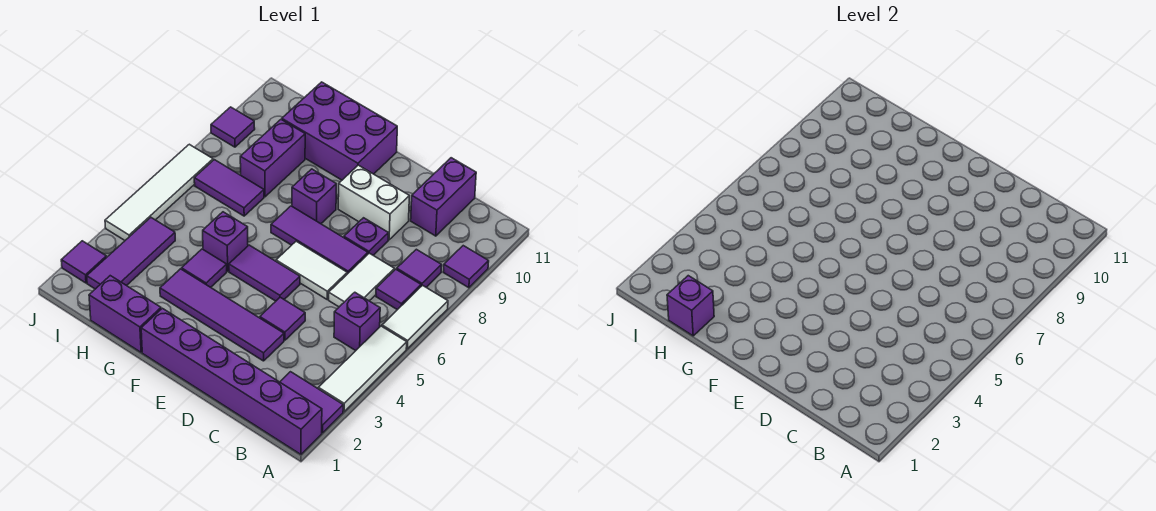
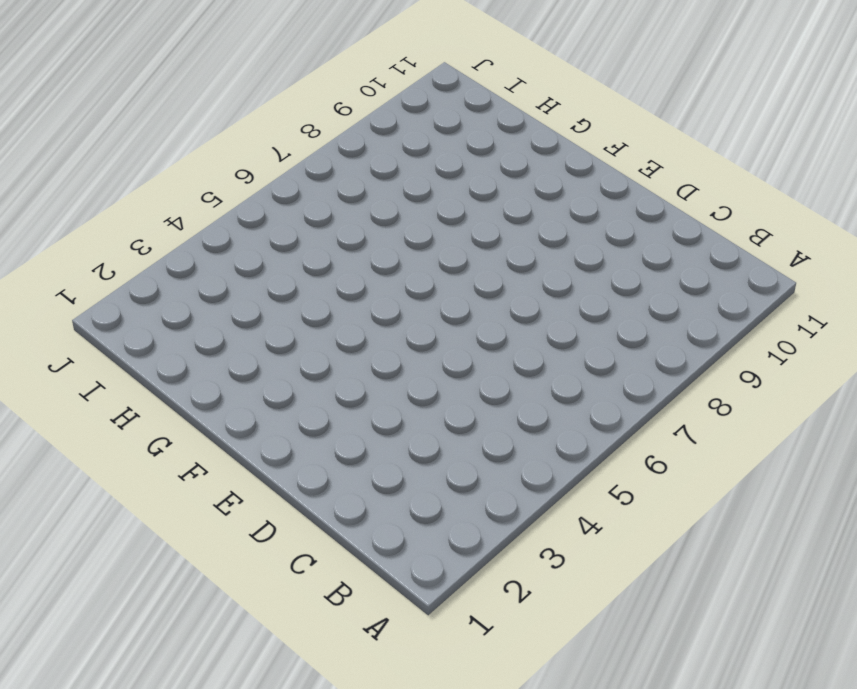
none -> purple brick A1:F1 level 1
none -> purple tile A2:B2 level 1
none -> white tile A3:A5 level 1

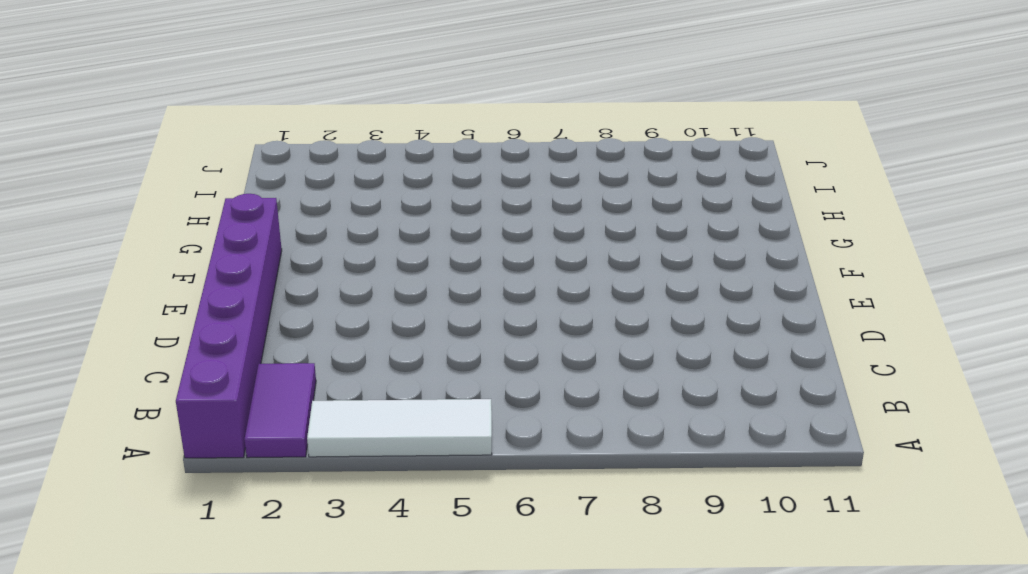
none -> white tile A6:A7 level 1
none -> purple tile A9 level 1
none -> purple brick B5 level 1

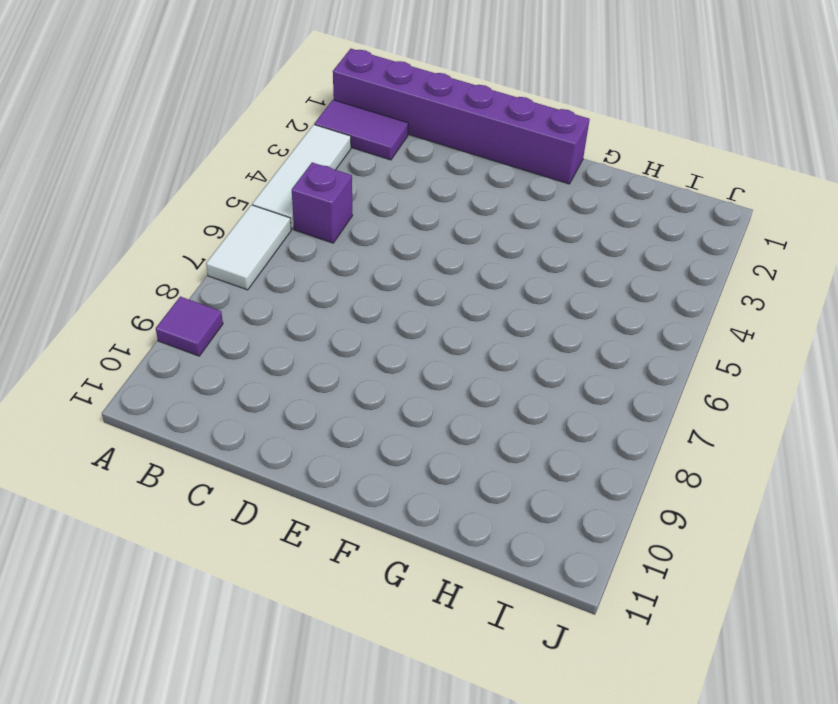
none -> purple tile B7 level 1
none -> purple tile B8 level 1
none -> white tile C6:C7 level 1

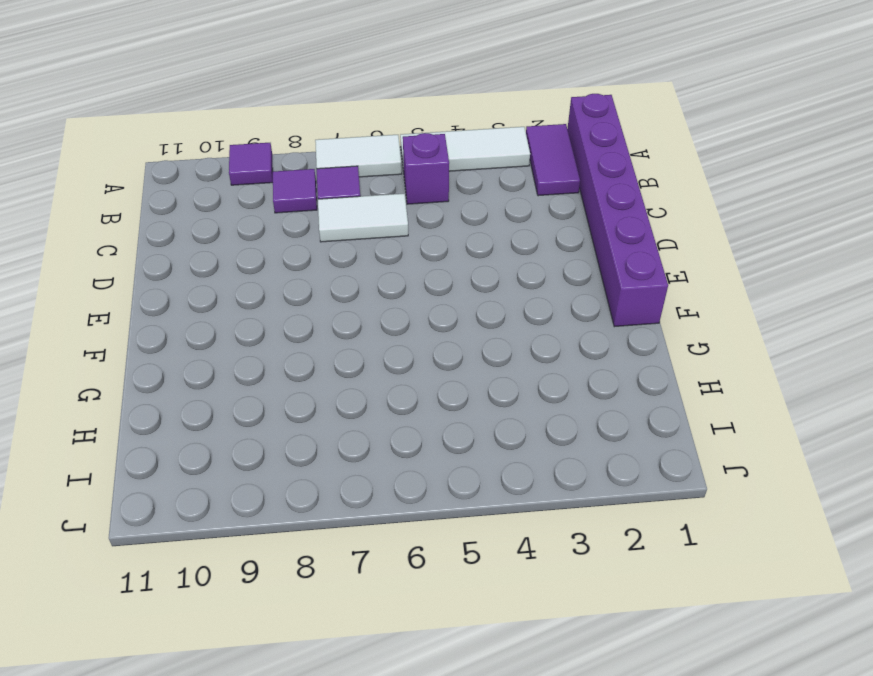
none -> purple brick C10:C11 level 1
none -> purple tile D3:G3 level 1
none -> purple tile D4 level 1

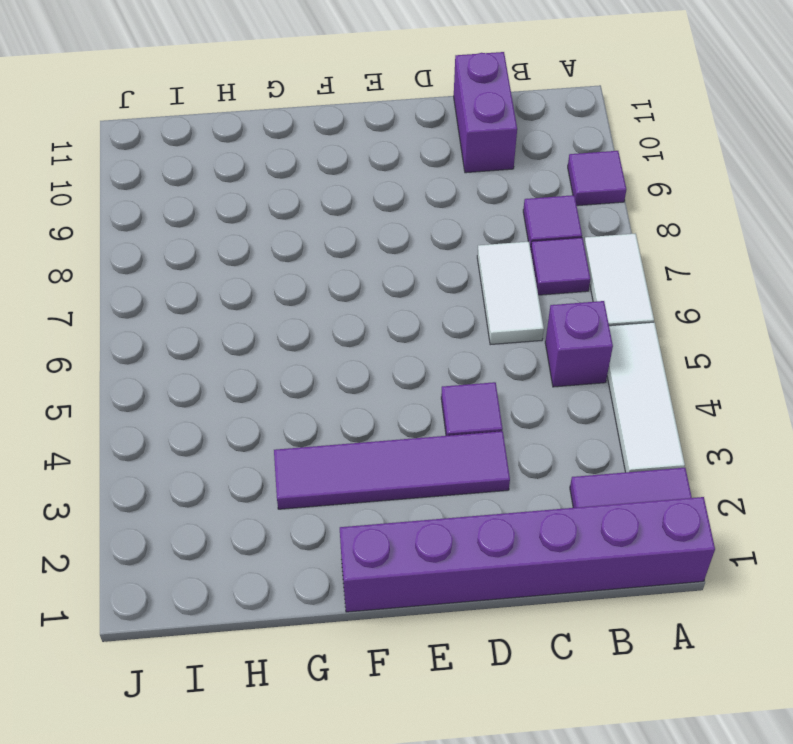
none -> white tile D6:E6 level 1
none -> purple tile D7:F7 level 1
none -> purple plate D8 level 1

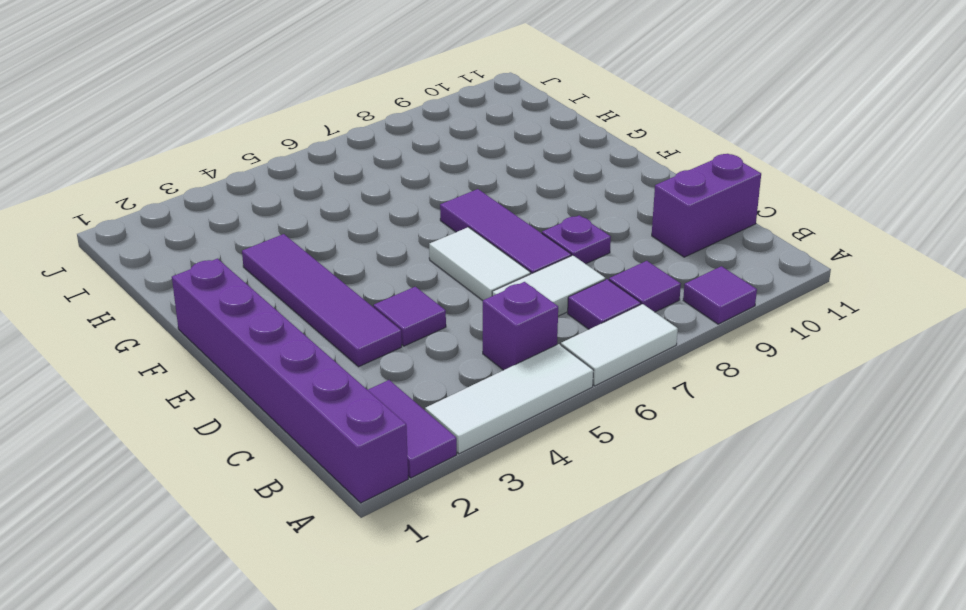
none -> white brick D9:E9 level 1
none -> purple tile E5:F5 level 1
none -> purple brick F8 level 1

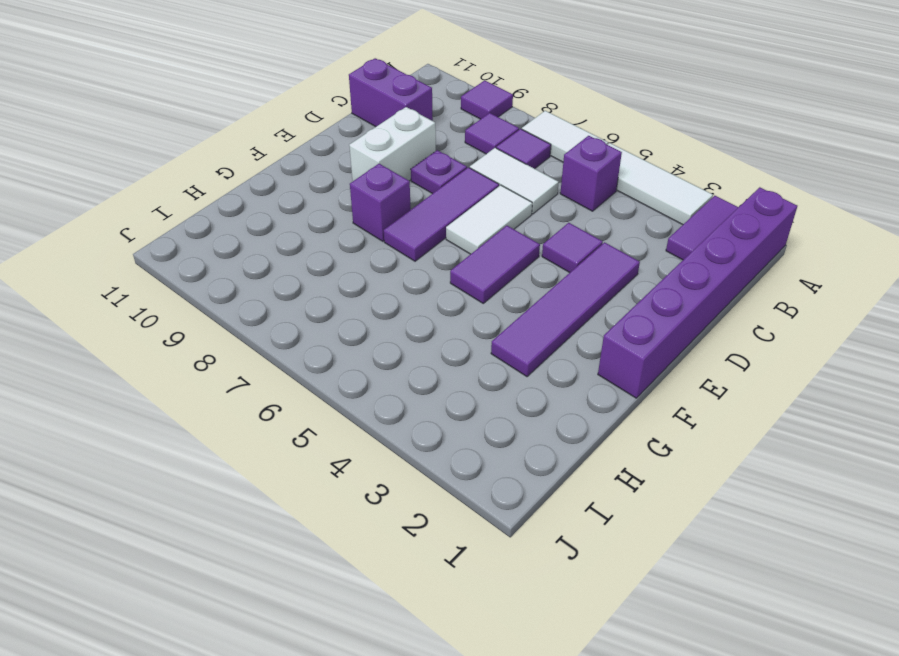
none -> purple brick F10:H11 level 1
none -> purple brick G1:H1 level 1
none -> purple tile G4 level 1

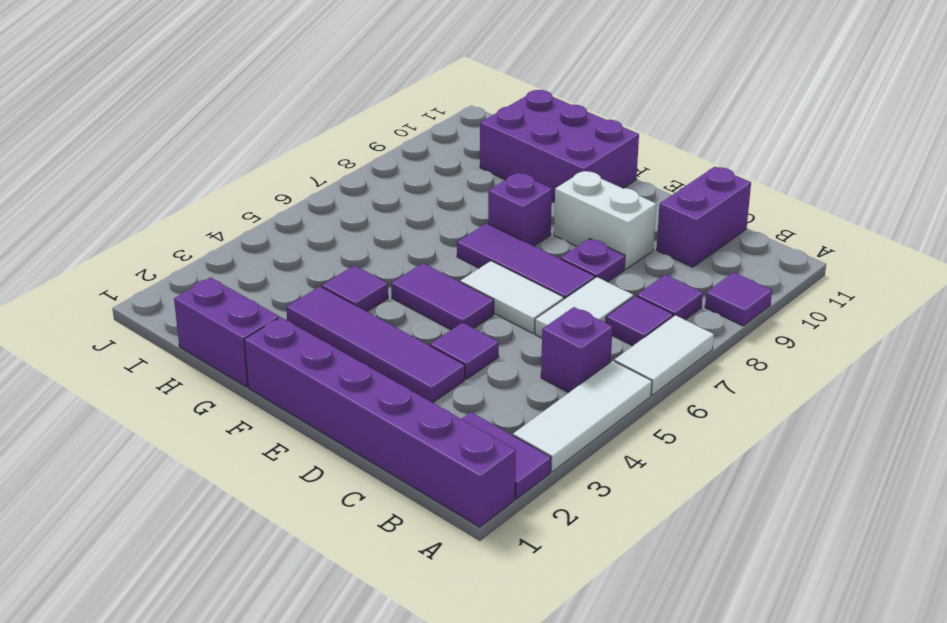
none -> purple brick G5 level 1
none -> purple tile H7:I7 level 1
none -> purple brick H8:H9 level 1

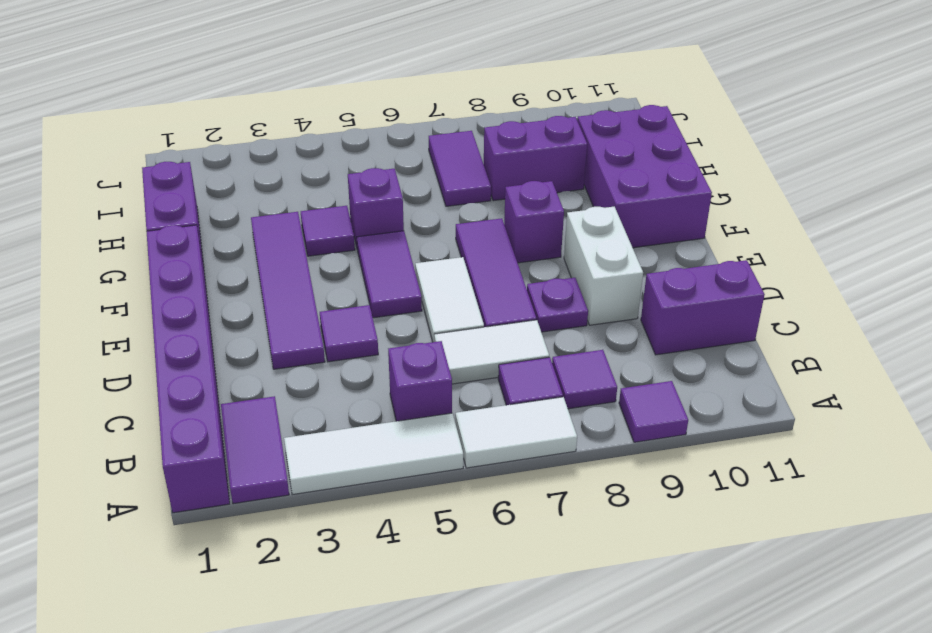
none -> purple tile I2:I4 level 1
none -> purple tile J2 level 1
none -> white tile J4:J7 level 1

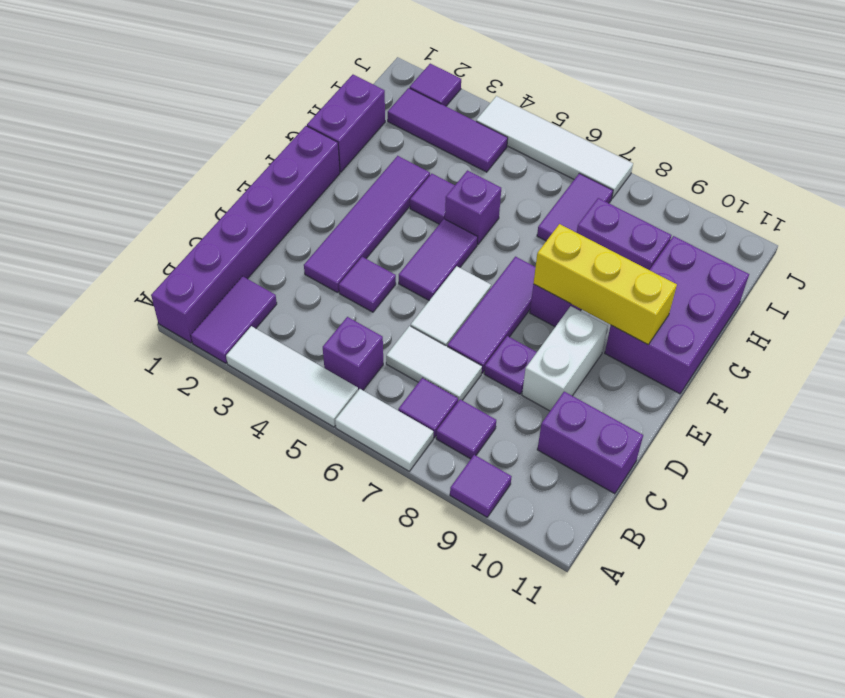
yellow brick F8:F10 level 2 -> none
none -> purple tile J9 level 1
none -> purple brick H1 level 2

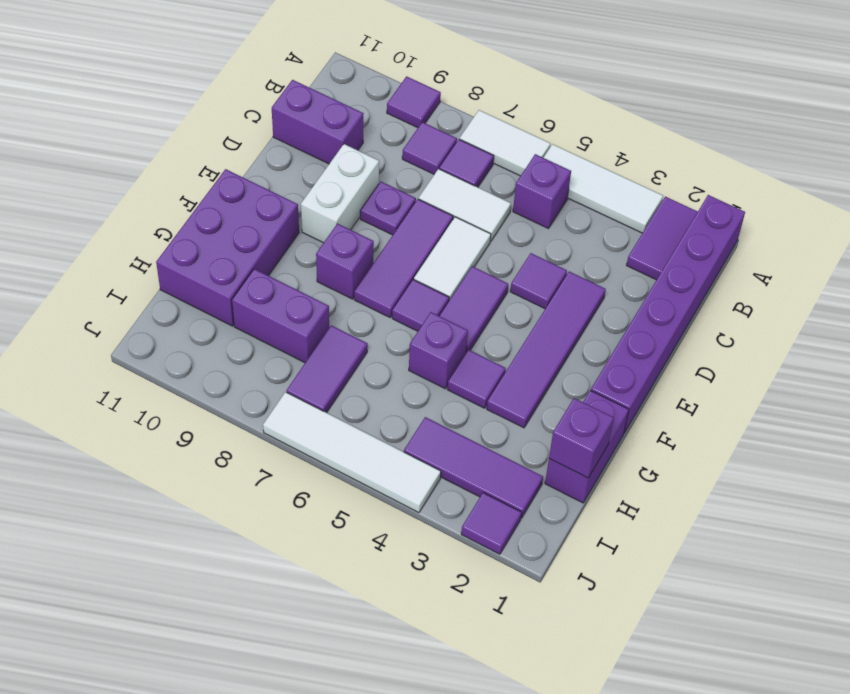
purple tile F6 level 1 -> purple tile J9 level 1

